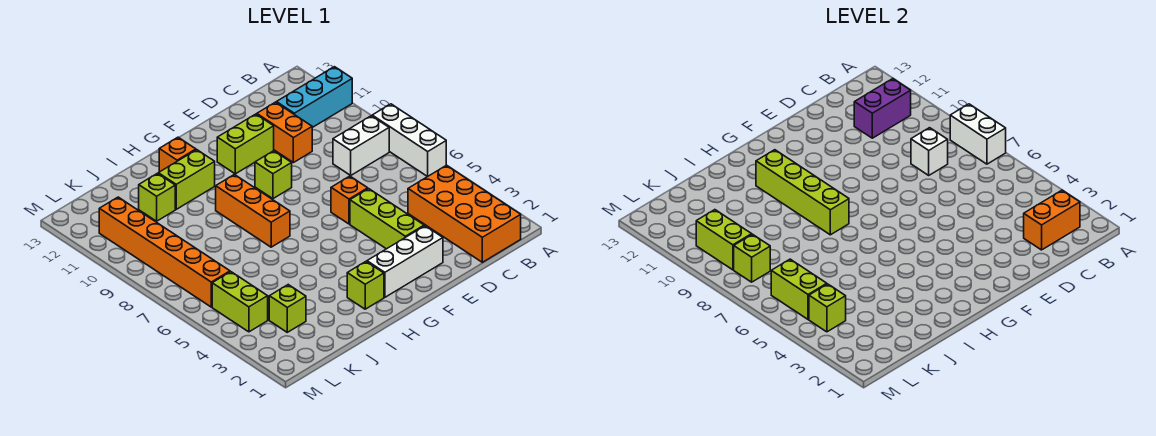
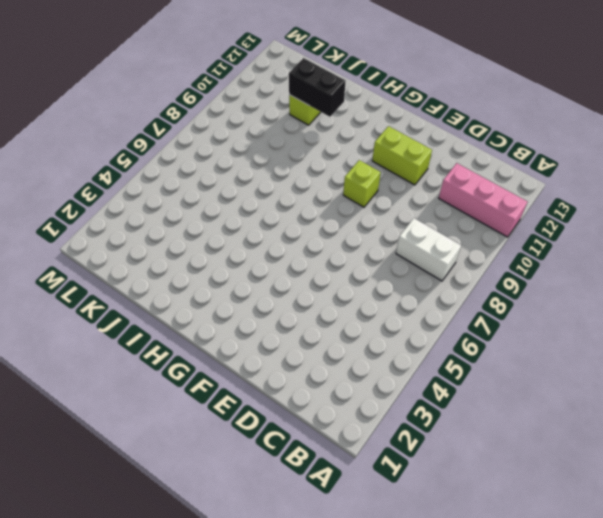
pink brick A11:C11 level 1 -> cyan brick A11:C11 level 1
black brick I11:J11 level 2 -> none
none -> white brick A6:A8 level 1
none -> orange brick B1:C4 level 1
none -> orange brick D10:D11 level 1

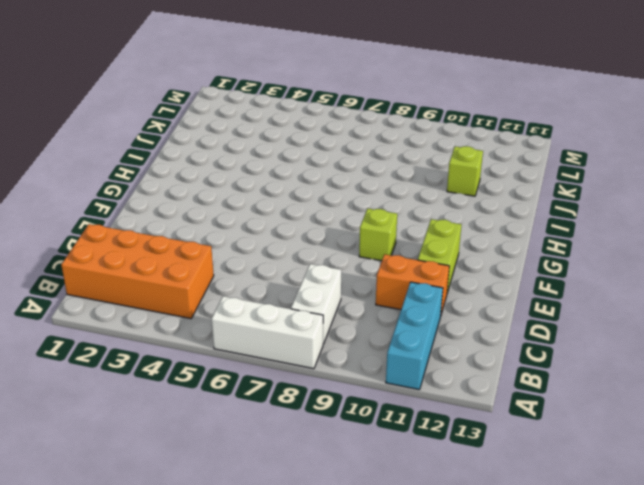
none -> white brick E2:G2 level 1
none -> lime brick E3:E5 level 1
none -> orange brick E6 level 1

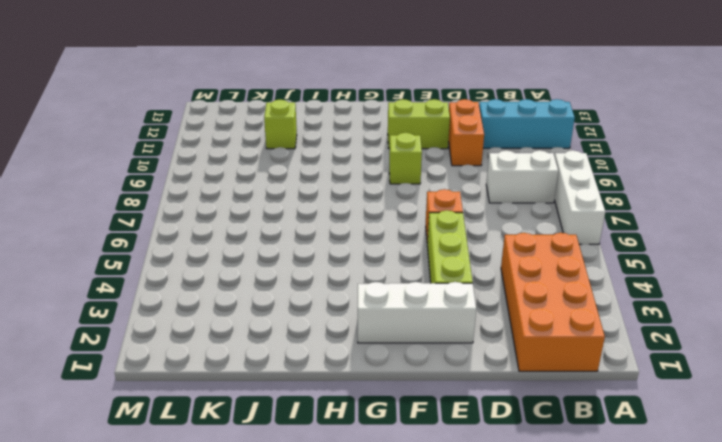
none -> lime brick H2 level 1
none -> orange brick H7:H9 level 1
none -> lime brick H11:I11 level 1

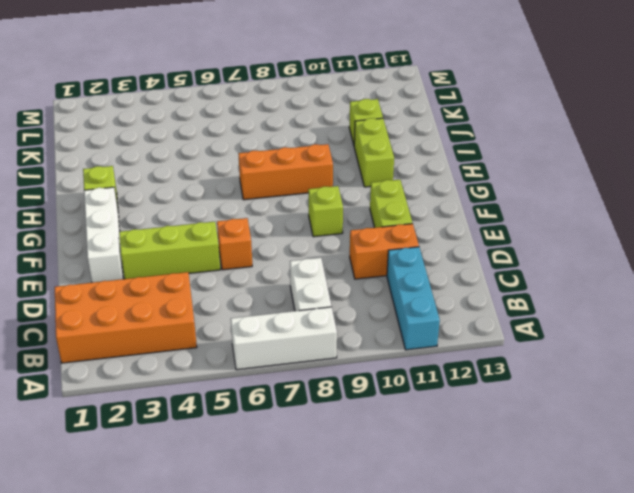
none -> orange brick H12 level 1
none -> lime brick K3 level 1
none -> lime brick L4:L5 level 1

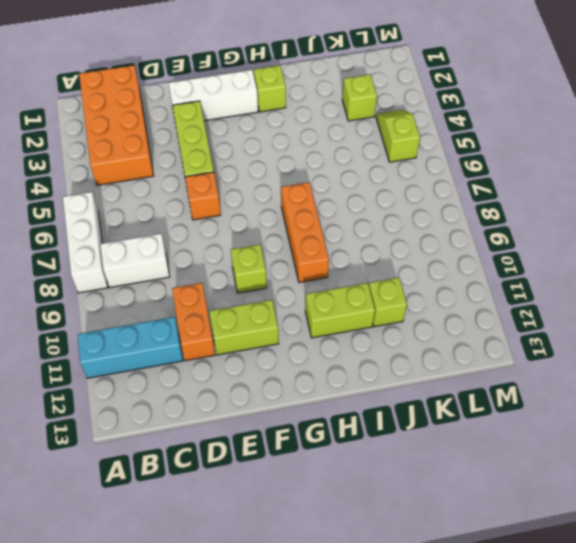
lime slope L4:L5 level 1 top 5 -> lime brick L4:L5 level 1
none -> orange brick H12 level 1
none -> orange brick L6:L11 level 1
none -> white brick A7:A8 level 2

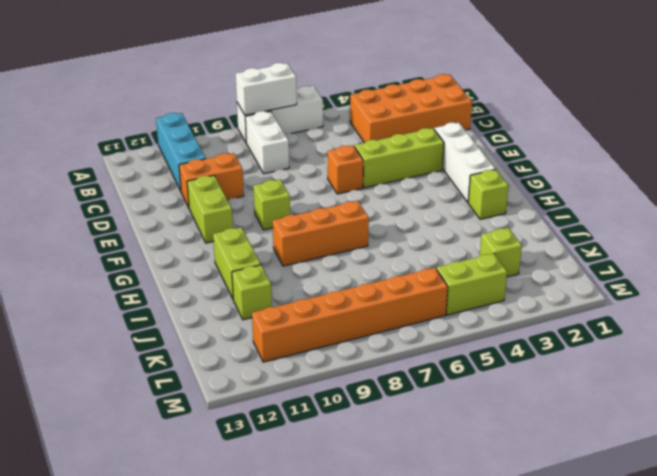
none -> orange brick H12 level 1
none -> orange brick B2:C2 level 2
none -> purple brick B11:C11 level 2

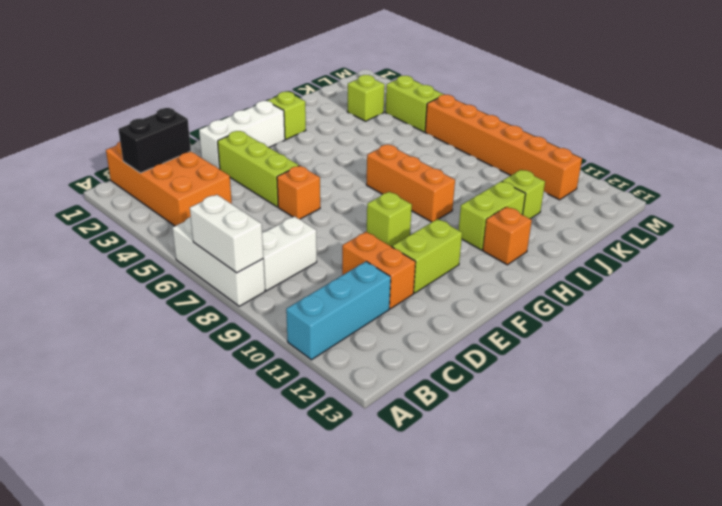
black brick B2:C2 level 2 -> orange brick B2:C2 level 2
none -> purple brick B11:C11 level 2
none -> white brick C8 level 2
none -> lime brick H8:H11 level 2

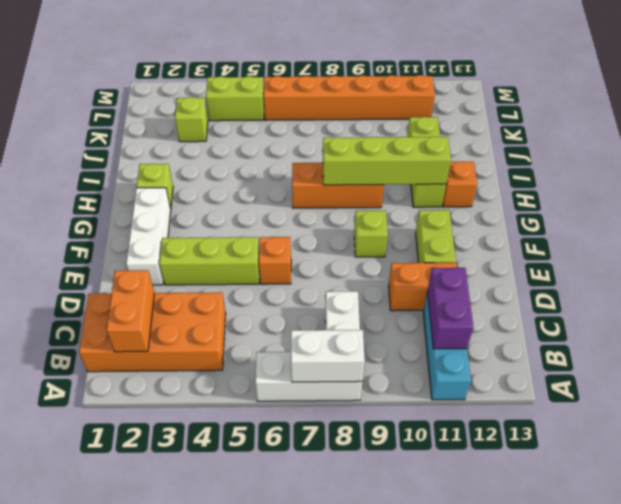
none -> white brick C8 level 2
none -> lime brick L4 level 2
none -> lime brick L5:L6 level 2

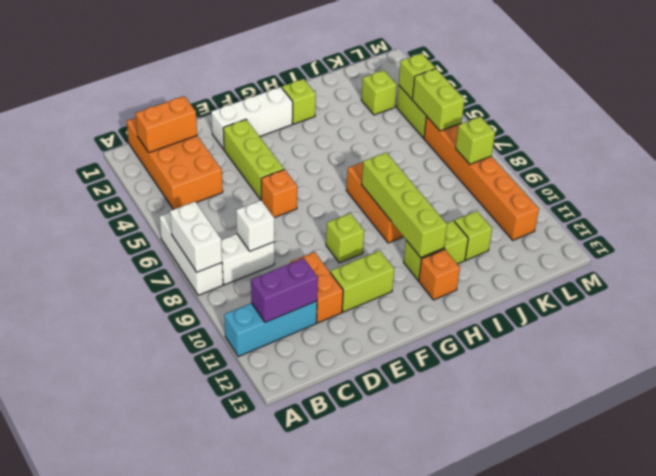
none -> lime brick L9:L10 level 2

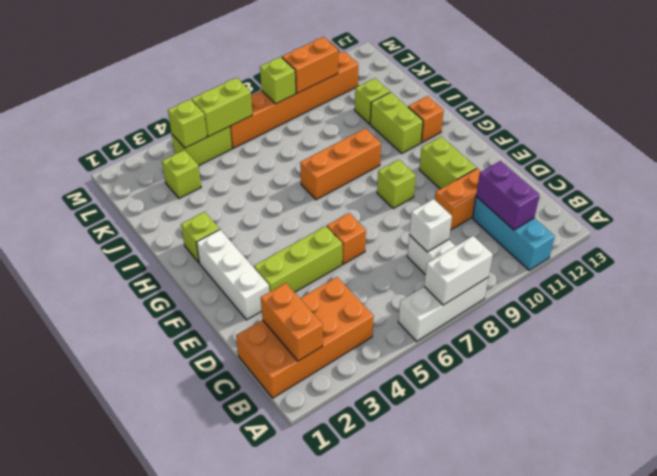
orange brick L9:L10 level 2 -> lime brick L9:L10 level 2
none -> lime brick H8:H11 level 2

